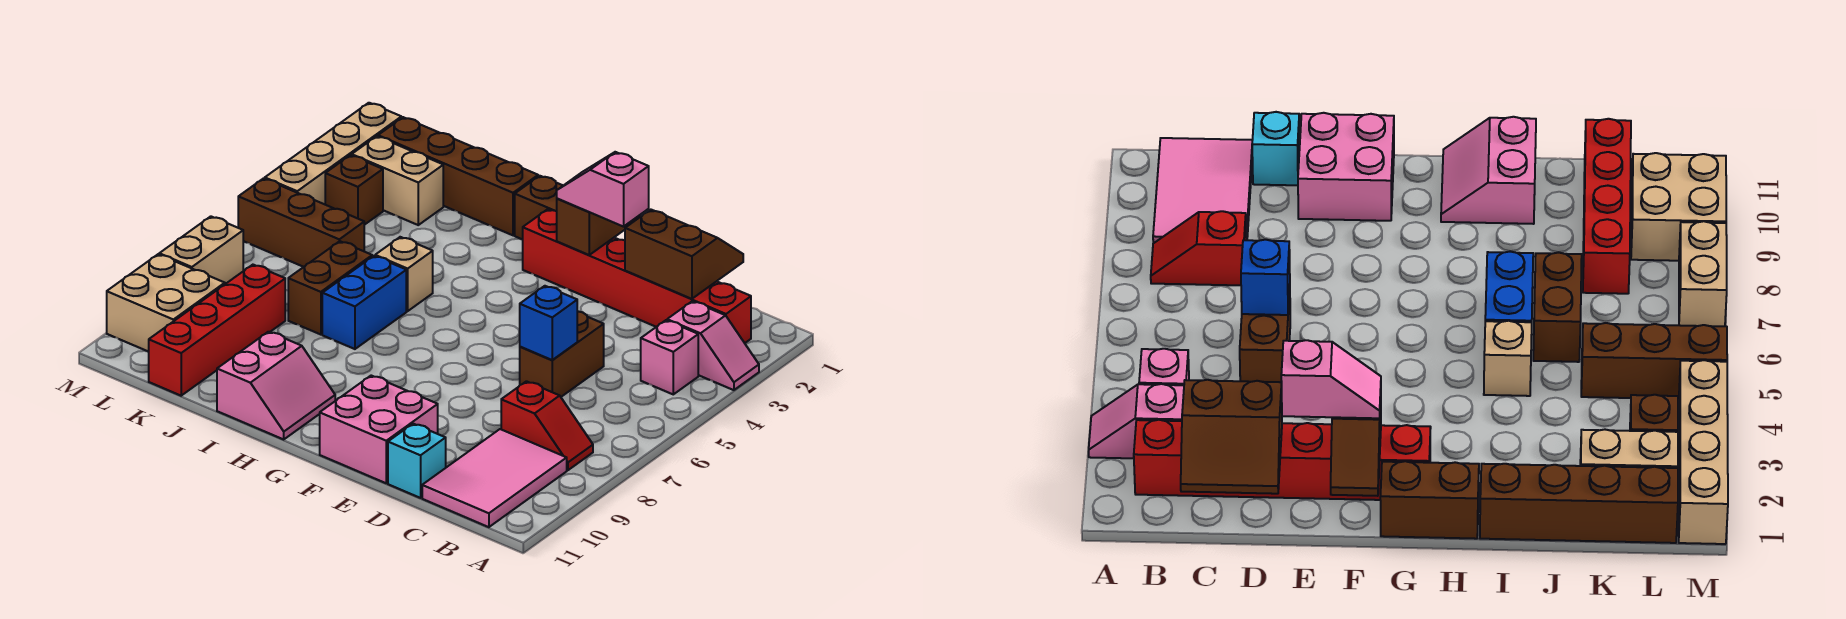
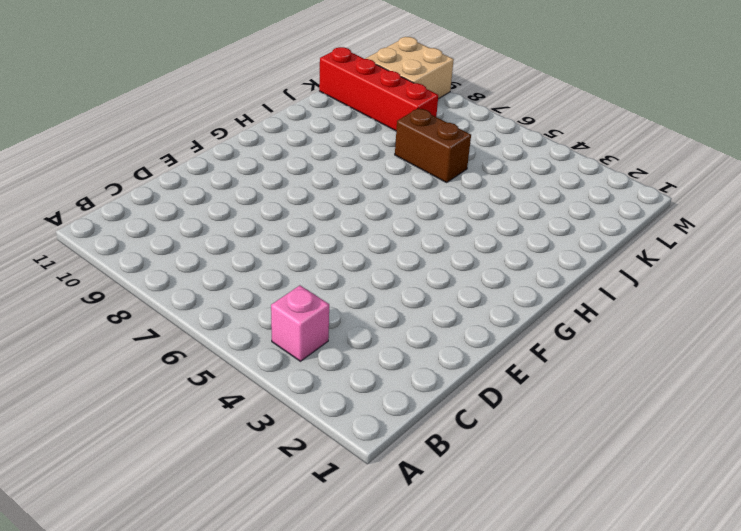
none -> pink slope A3:B3 level 1 top B
none -> red brick B2:G2 level 1
none -> red slope B8:C8 level 1 top C

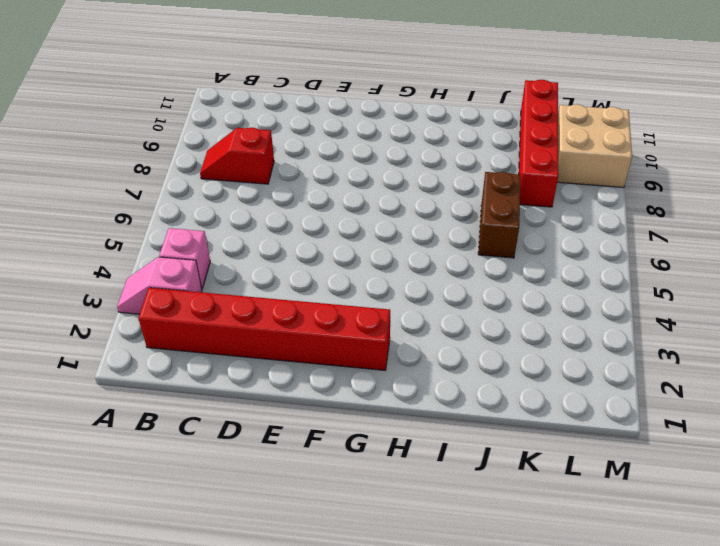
none -> pink tile B9:C11 level 1
none -> brown brick D5:D6 level 1
none -> cyan brick D11 level 1

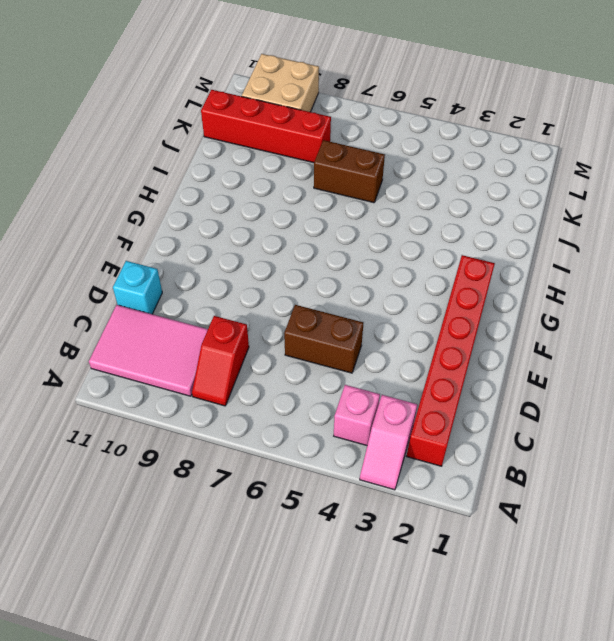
none -> pink brick E10:F11 level 1
none -> brown brick G1:H1 level 1
none -> pink slope H10:I11 level 1 top I

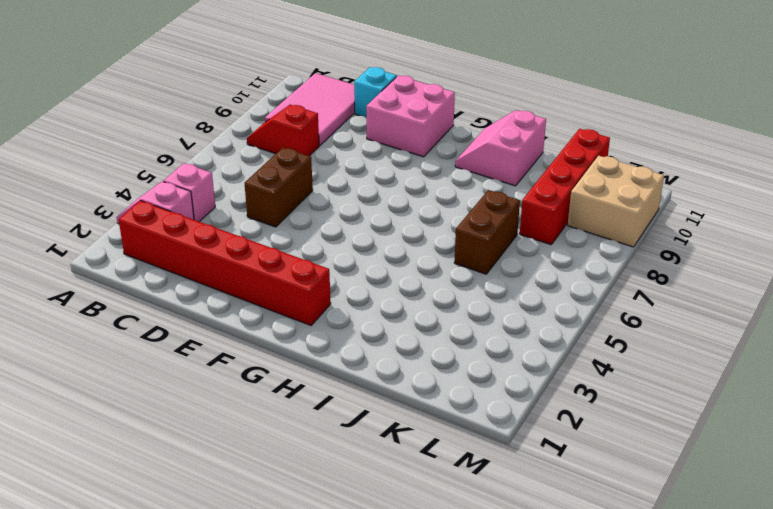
none -> brown brick G1:H1 level 1
none -> brown brick I1:L1 level 1
none -> tan brick I5 level 1

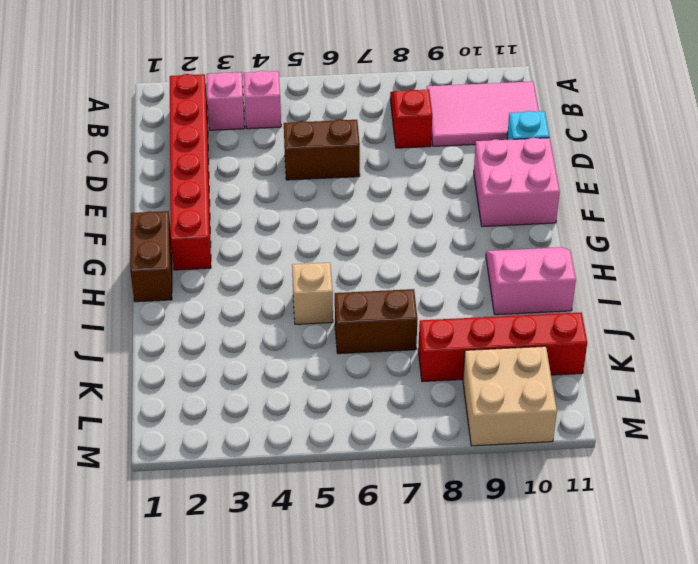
none -> brown brick I1:L1 level 1
none -> blue brick I6:I7 level 1
none -> tan brick K2:L2 level 1

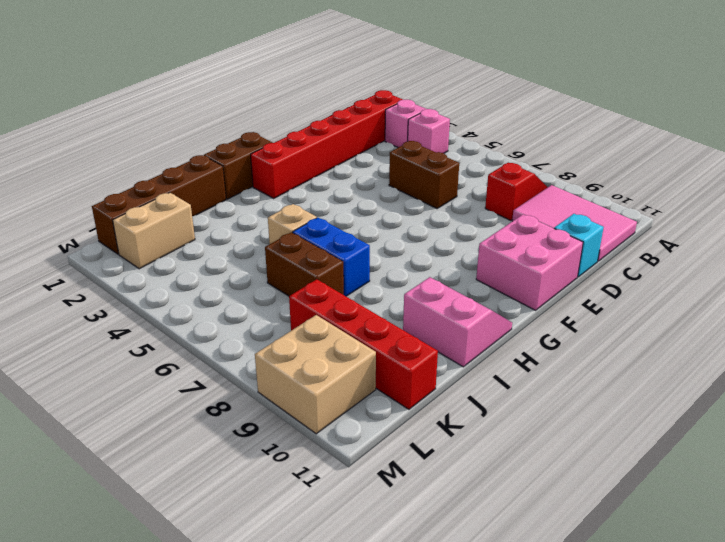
none -> brown brick K5:M5 level 1
none -> brown brick L3 level 1
none -> tan brick M1:M4 level 1

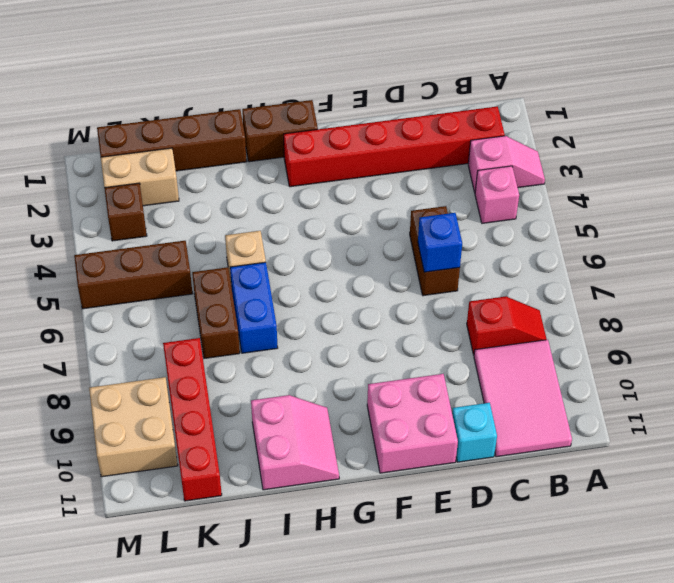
none -> tan brick M1:M4 level 1
none -> tan brick M7:M8 level 1
none -> brown slope C1:D2 level 2 top 2

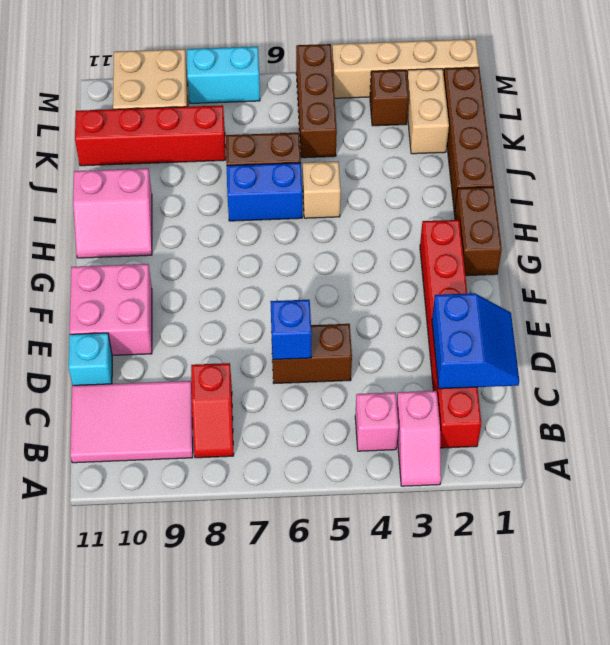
blue slope C1:D2 level 2 top 2 -> brown slope C1:D2 level 2 top 2
cyan brick M7:M8 level 1 -> tan brick M7:M8 level 1
none -> brown slope F1:F2 level 2 top 2
none -> pink slope E2:F2 level 3 top E

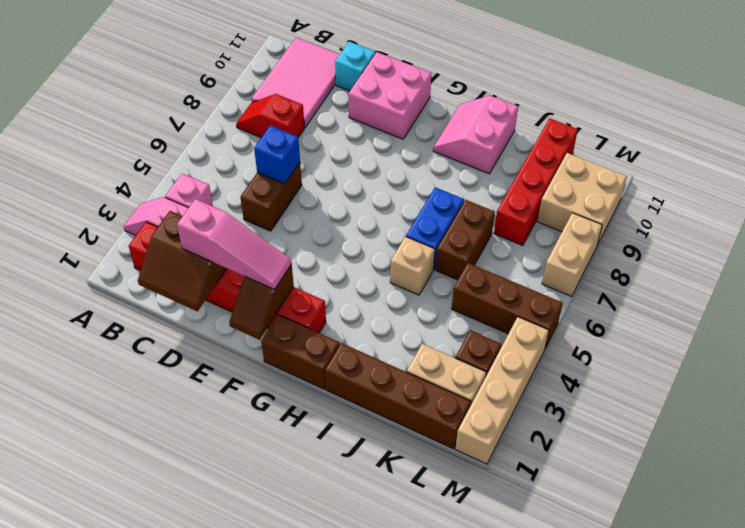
pink slope D2:F2 level 3 top D -> pink slope E2:F2 level 3 top E

